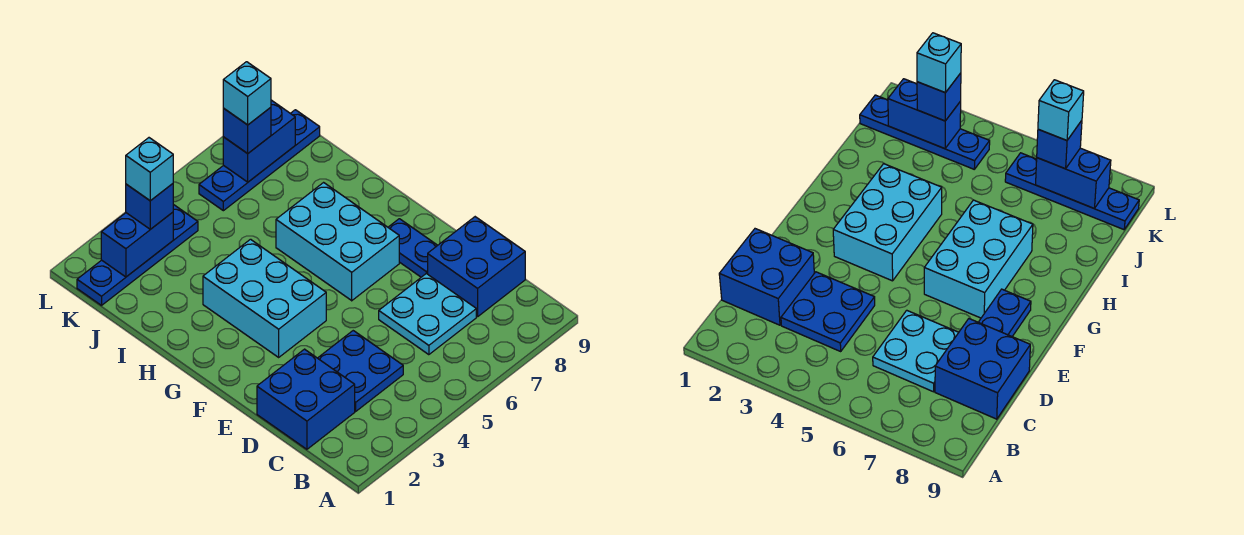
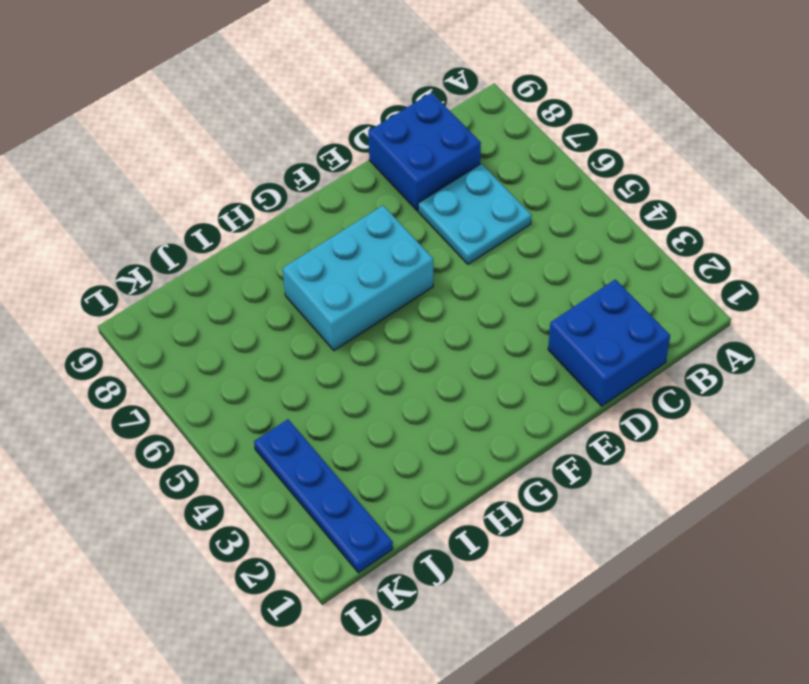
none -> blue plate C3:D4 level 1
none -> blue plate E8:F8 level 1
none -> cyan brick F3:H4 level 1

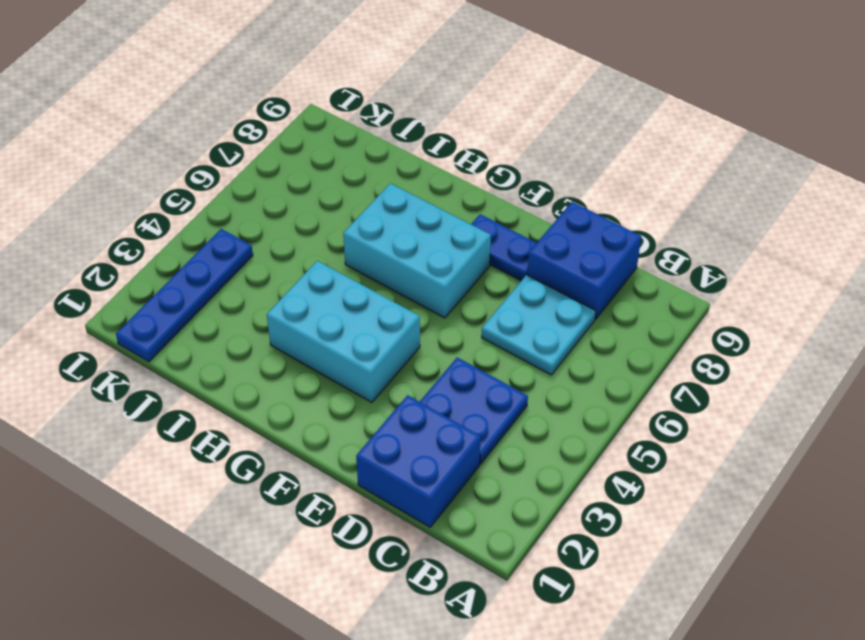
none -> blue plate K6:K9 level 1
none -> blue brick K2:K3 level 2
none -> blue brick K7:K8 level 2

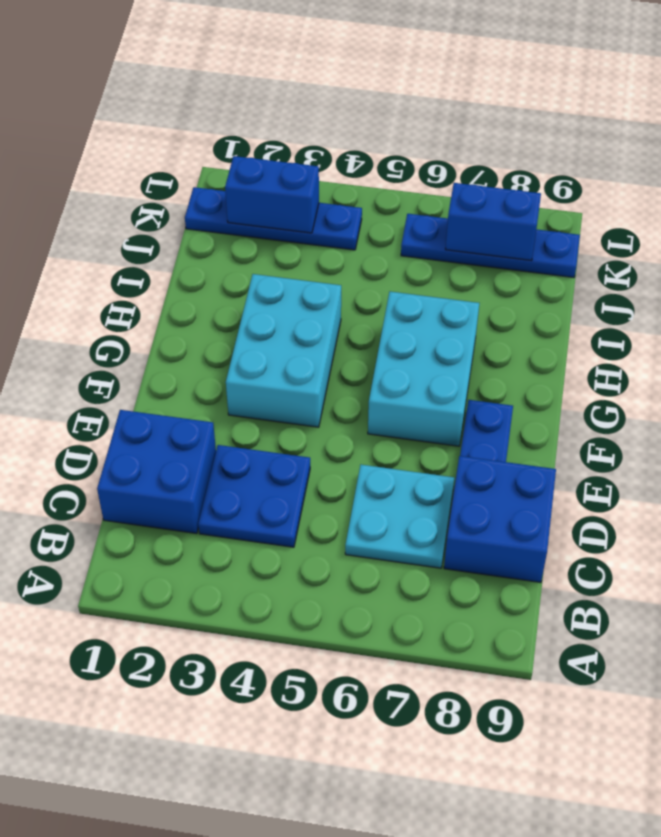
none -> blue brick K3 level 3
none -> blue brick K7 level 3
none -> cyan brick K3 level 4

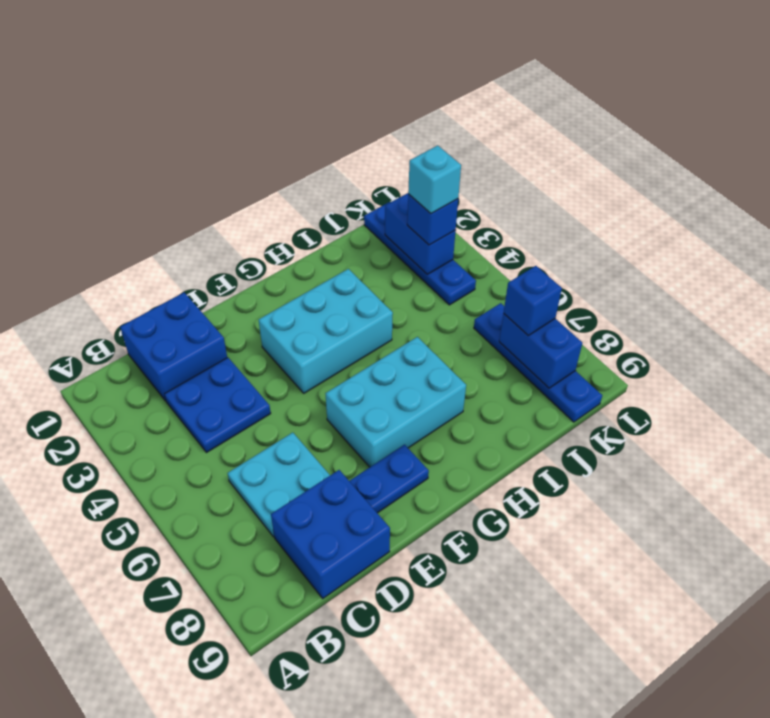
none -> cyan brick K7 level 4

